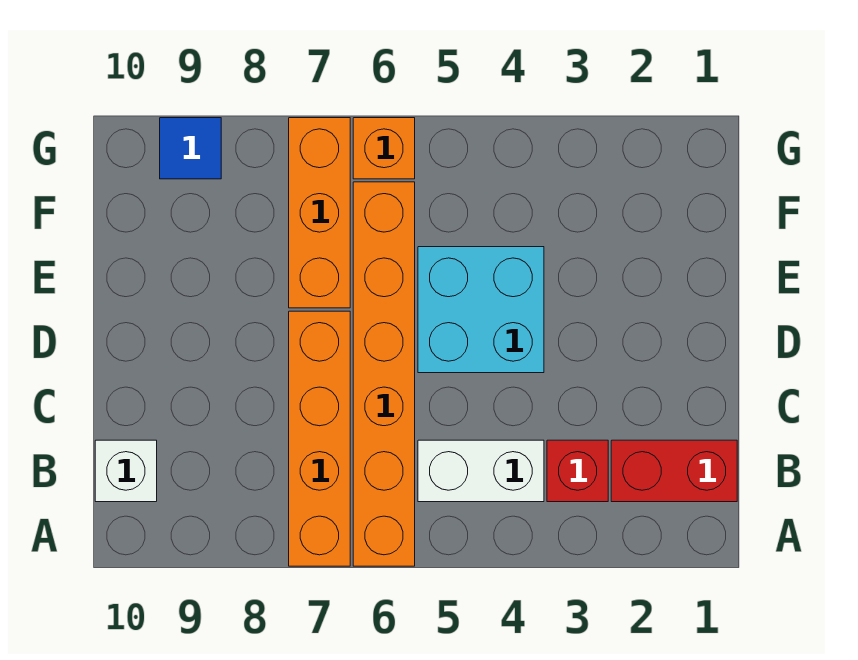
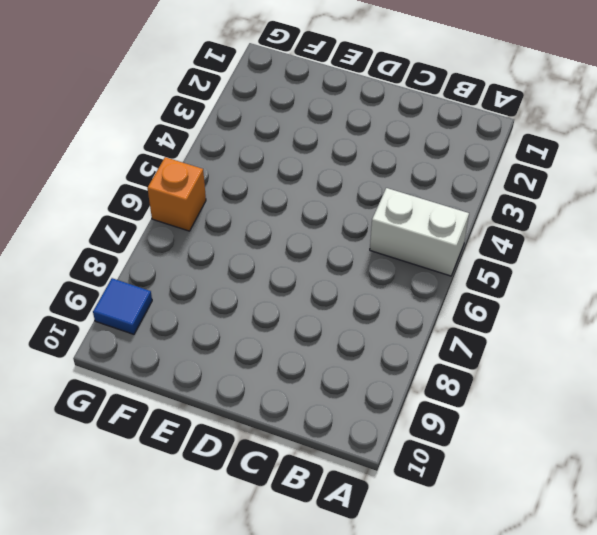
white brick A5:B5 level 1 -> white brick B4:B5 level 1
none -> orange brick A6:F6 level 1
none -> orange brick A7:D7 level 1

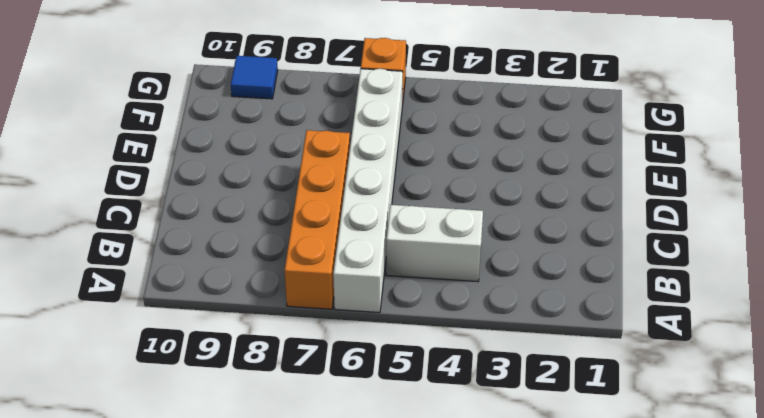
white brick A6:F6 level 1 -> orange brick A6:F6 level 1
none -> red brick B1:B2 level 1
none -> red brick B3 level 1

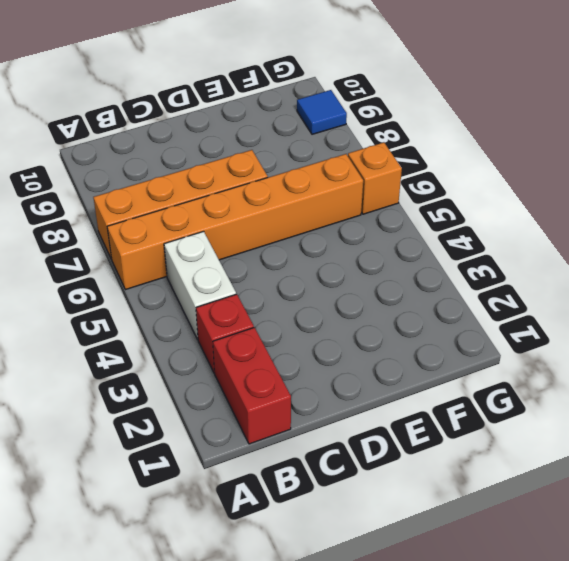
none -> white brick B10 level 1
none -> cyan brick D4:E5 level 1

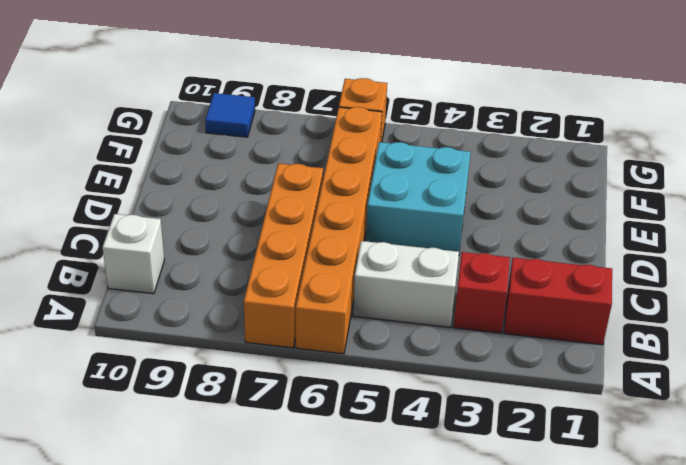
none -> orange brick E7:G7 level 1

